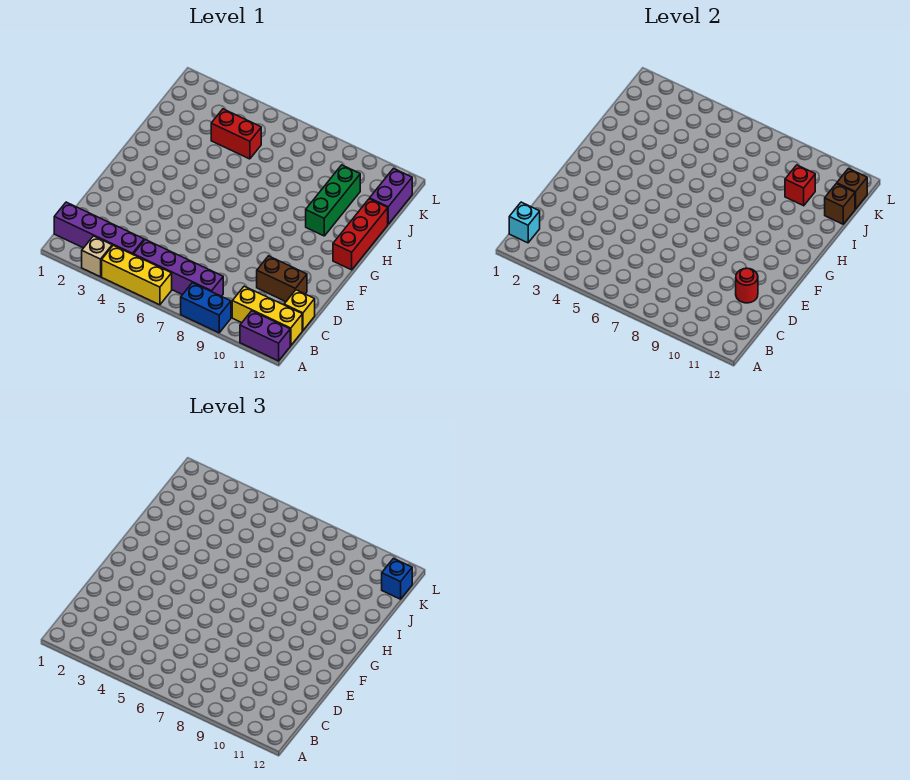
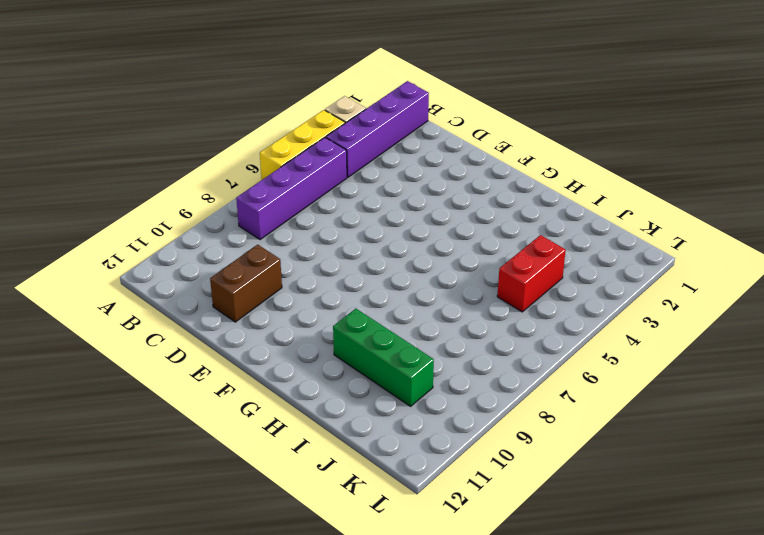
none -> blue brick A8:A9 level 1
none -> purple brick A11:A12 level 1
none -> yellow brick B10:B12 level 1

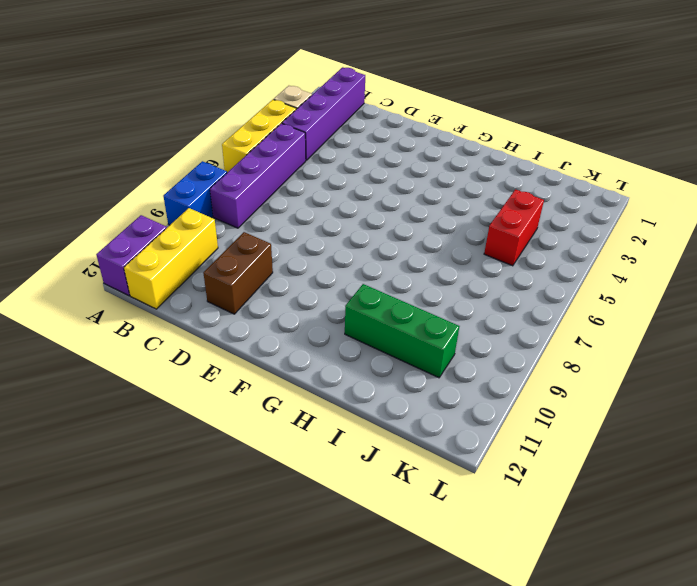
none -> yellow brick C12 level 1
none -> red brick G12:I12 level 1
none -> purple brick J12:K12 level 1

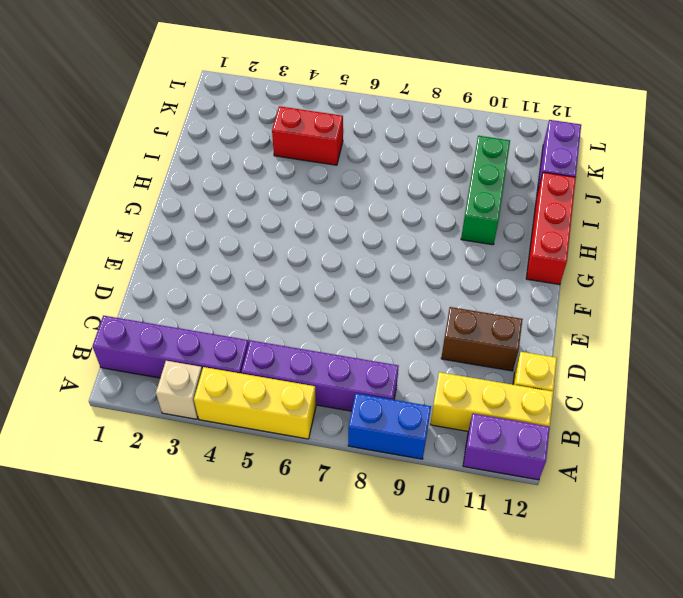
none -> cyan brick B1 level 2
none -> red round brick D11 level 2
none -> red brick J10 level 2

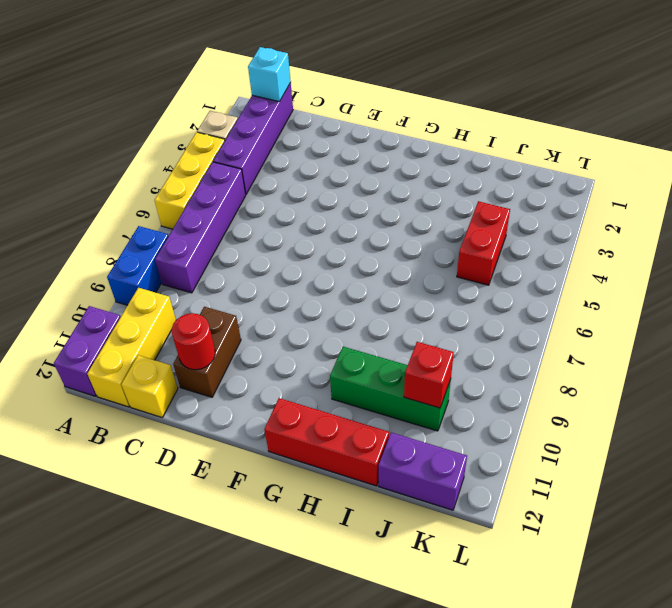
none -> brown brick J12 level 2
none -> brown brick K12 level 2
none -> blue brick K12 level 3

